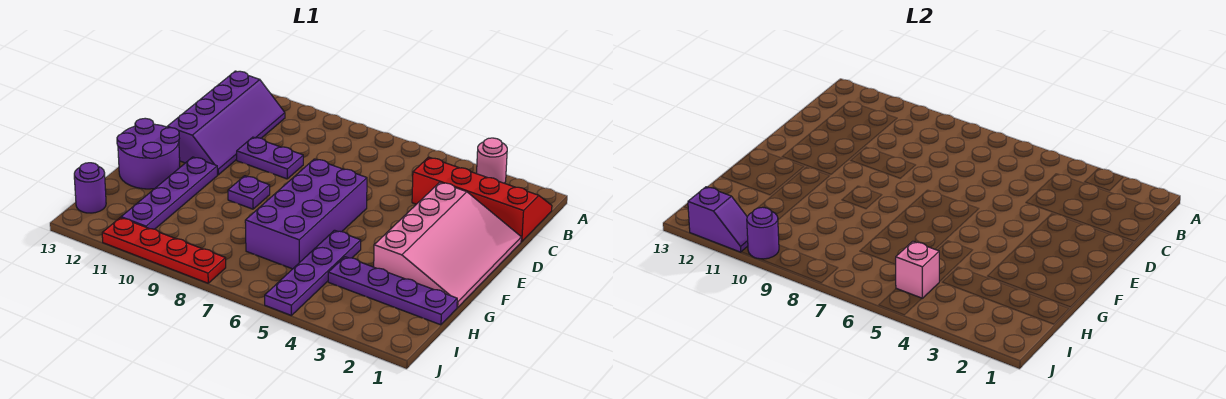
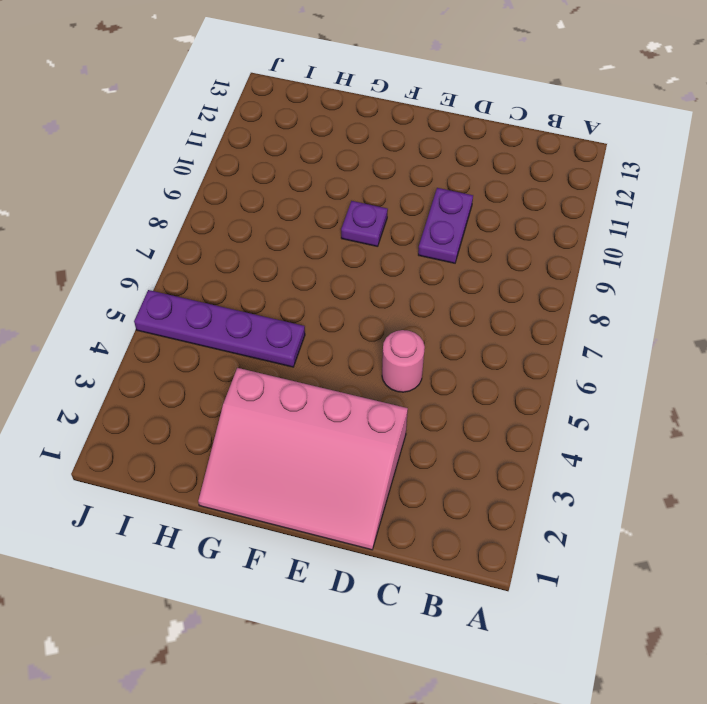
pink round brick D5 level 1 -> pink round brick A3 level 1
none -> red slope B1:C4 level 1 top C
none -> purple slope B11:E12 level 1 top 12
none -> purple brick E6:H7 level 1

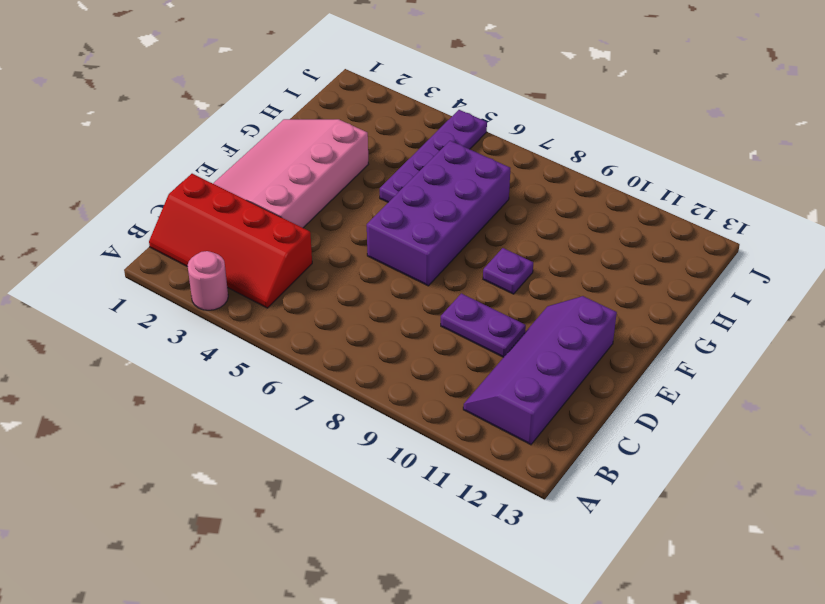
none -> purple plate F11:I11 level 1
none -> purple round brick F12:G13 level 1
none -> purple plate H1:H4 level 1

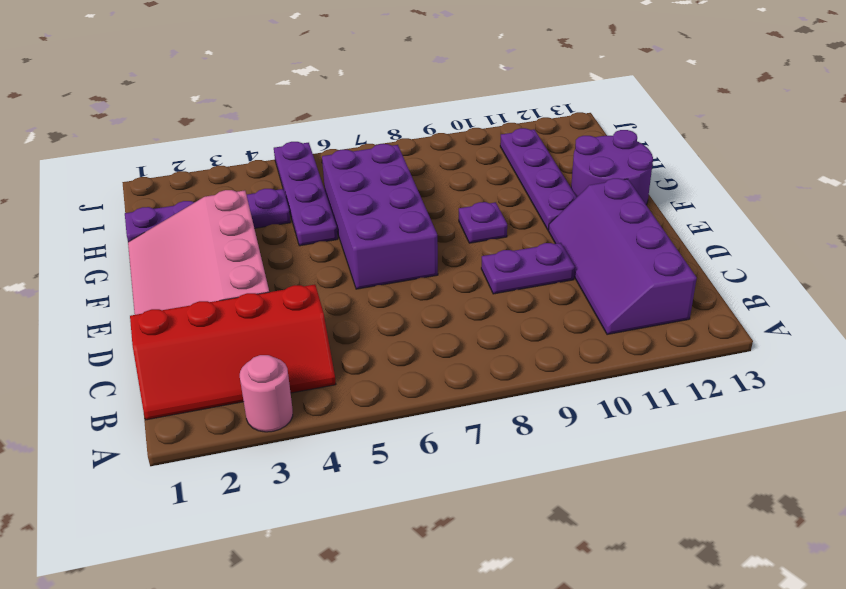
none -> purple round brick I13 level 1
none -> red plate J8:J11 level 1
none -> pink brick I5 level 2

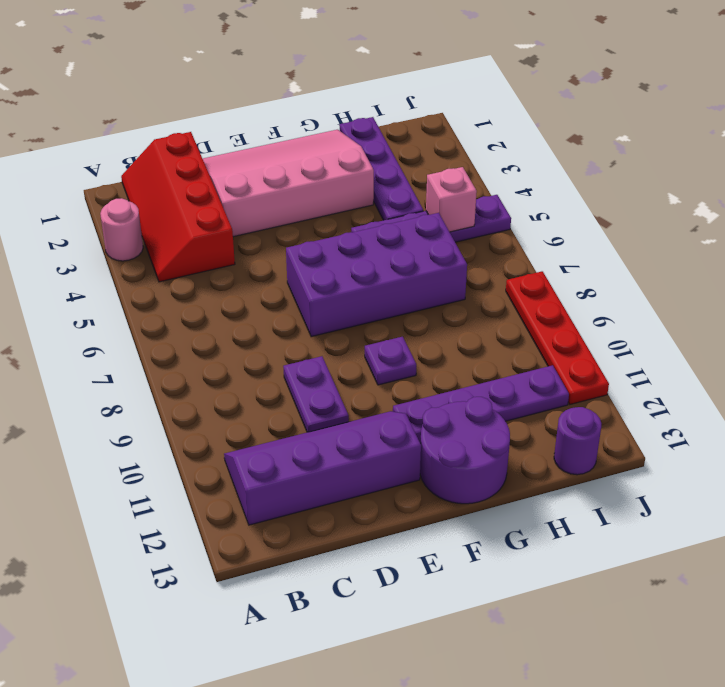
none -> purple round brick J10 level 2
none -> purple slope J11:J12 level 2 top 12

